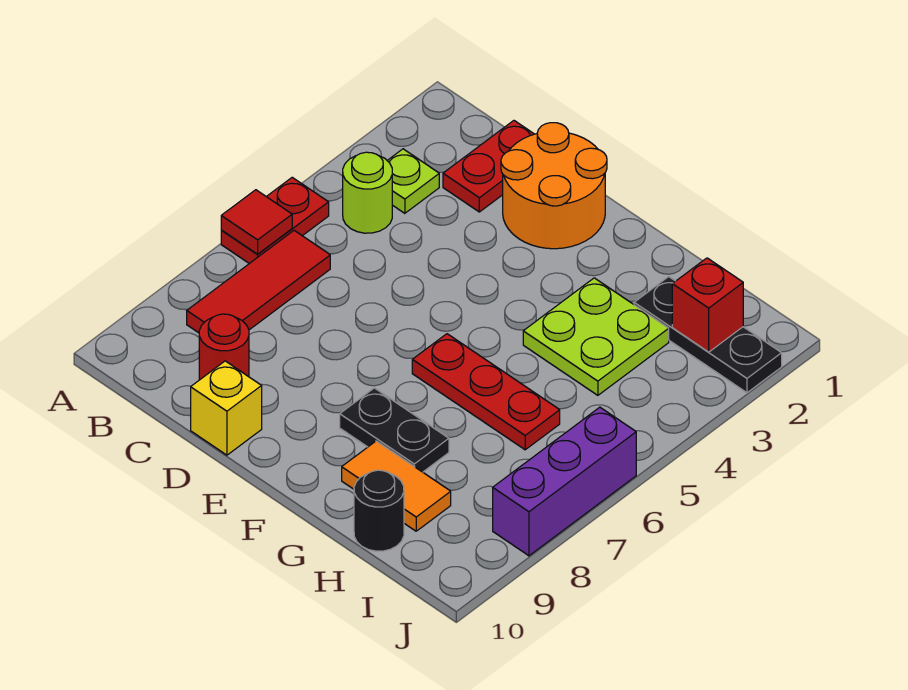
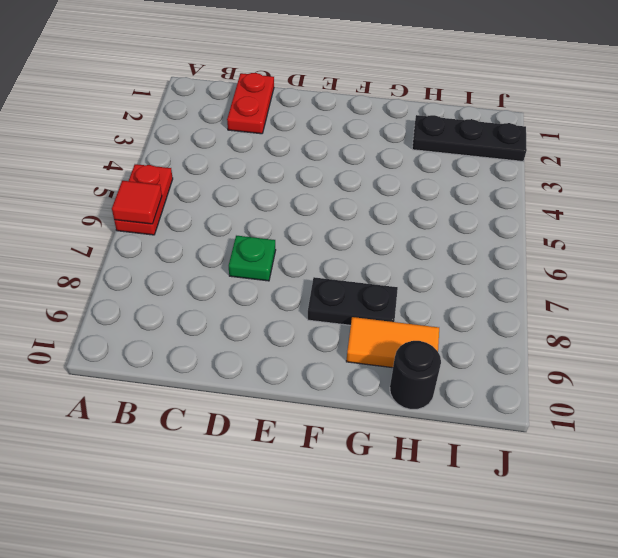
green plate D7 level 1 -> none
none -> lime plate B3 level 1
none -> lime round brick B4 level 1
none -> red tile B6:B8 level 1

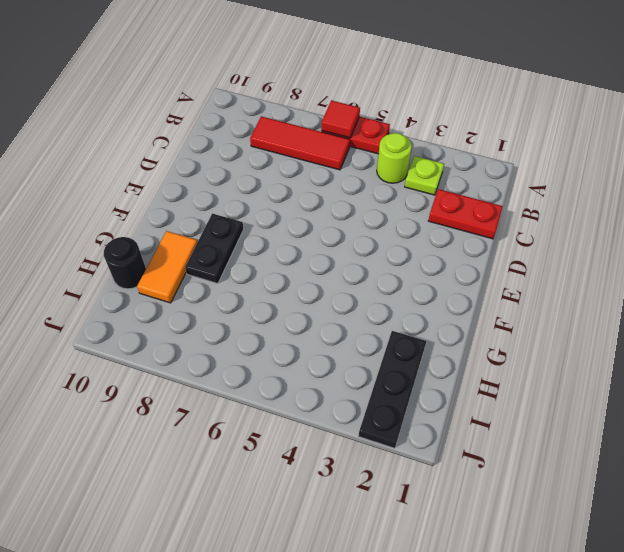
none -> red round brick C9 level 1
none -> orange round brick D1:E2 level 1
none -> yellow brick D10 level 1

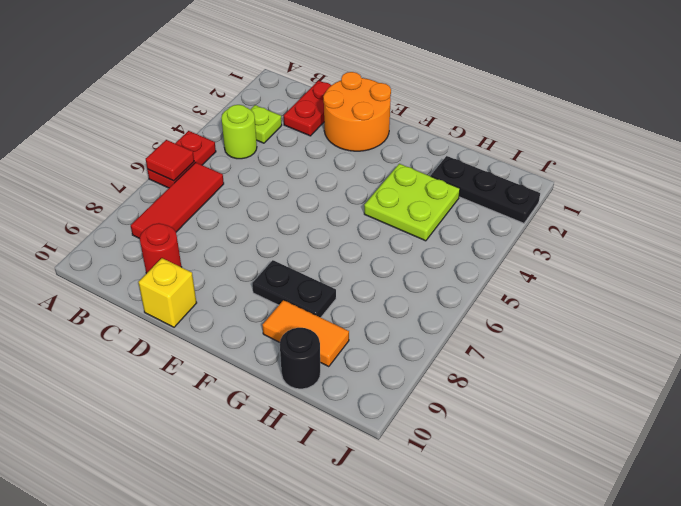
none -> red plate F6:H6 level 1
none -> purple brick J6:J8 level 1
none -> red brick I2 level 2

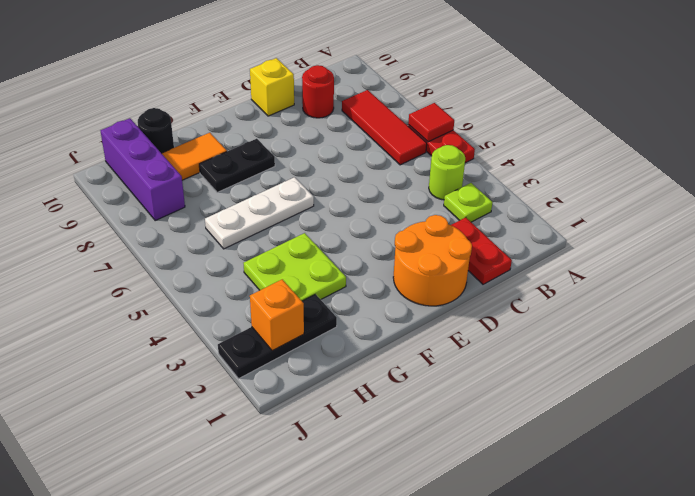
white plate F6:H6 level 1 -> red plate F6:H6 level 1
orange brick I2 level 2 -> red brick I2 level 2
purple brick I8:I10 level 1 -> purple brick J6:J8 level 1

